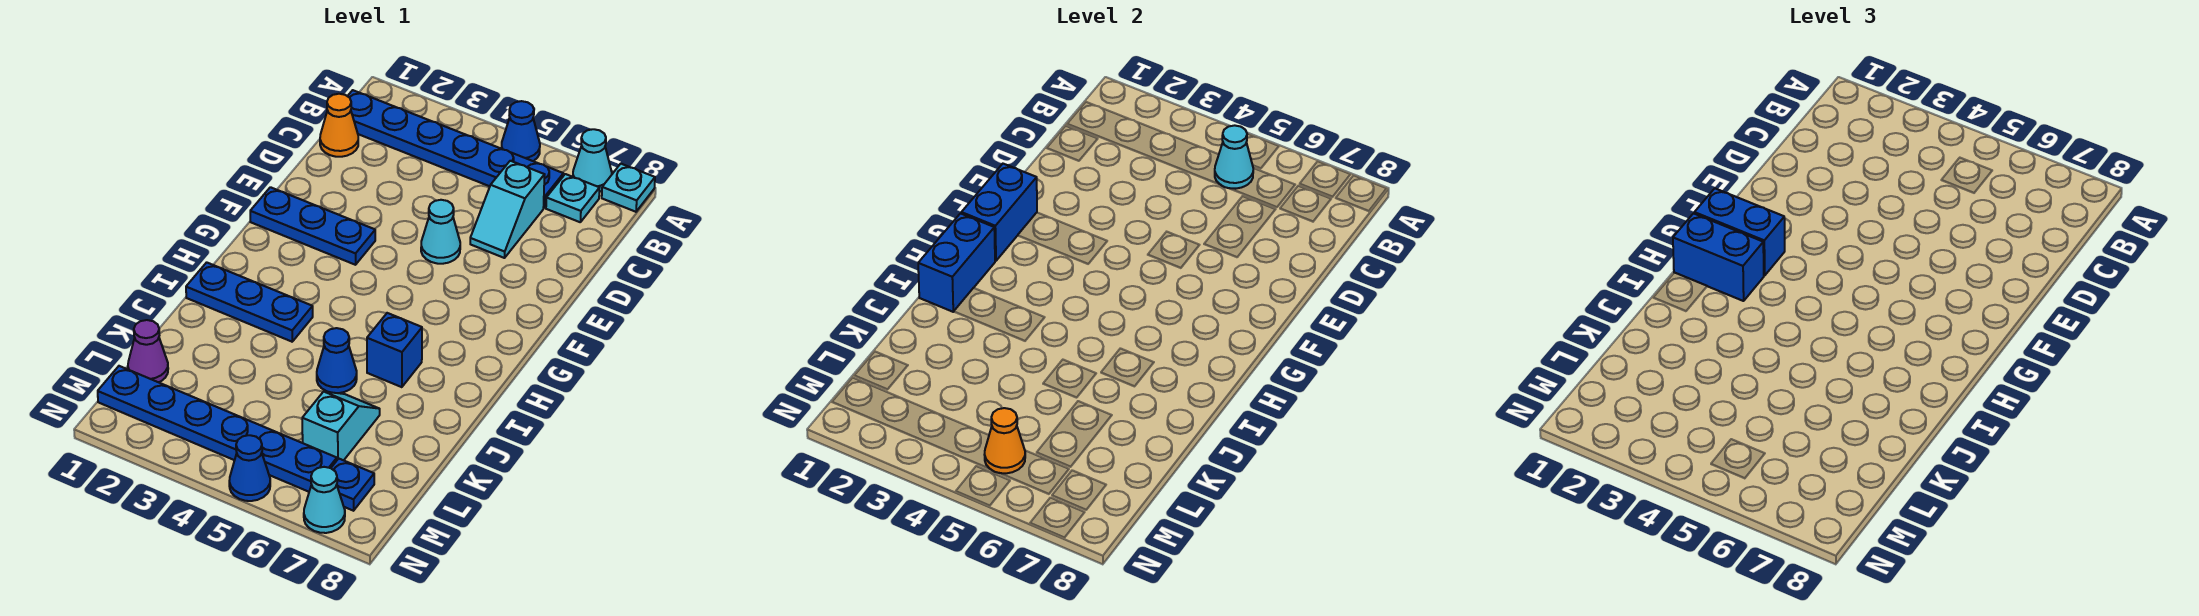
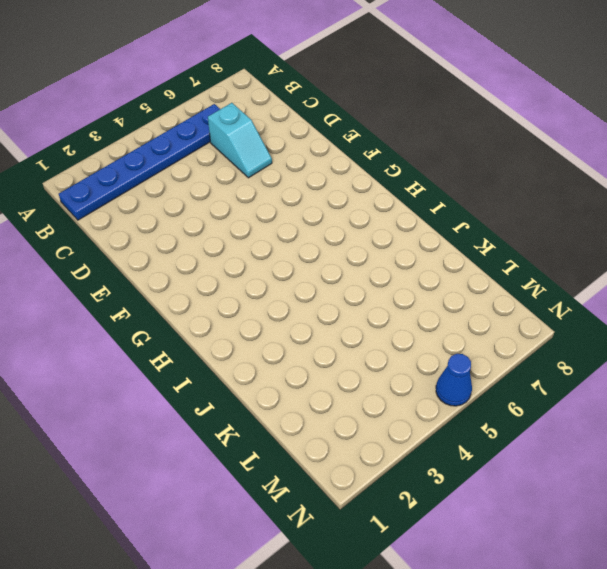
none -> blue cone A5 level 1
none -> cyan cone A7 level 1
none -> cyan plate A8 level 1

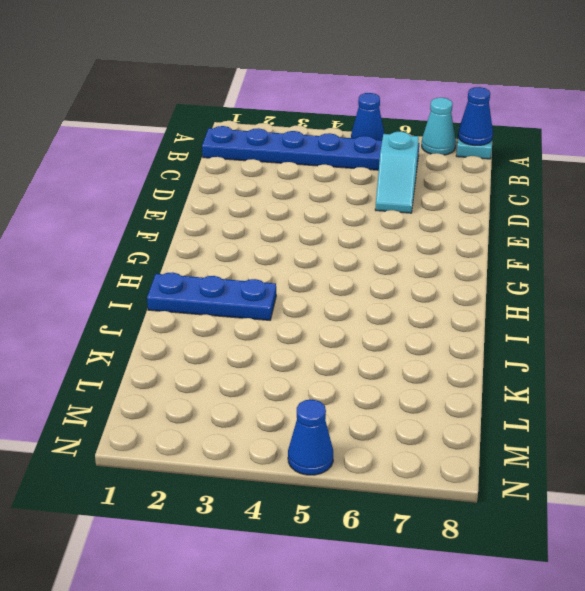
blue cone A8 level 2 -> blue cone J5 level 1
none -> cyan plate B7 level 1
none -> orange cone C1 level 1
none -> cyan cone E5 level 1

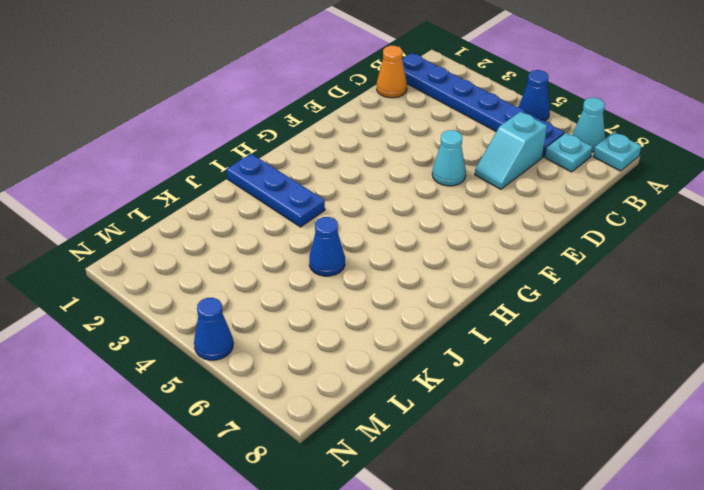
none -> blue plate F1:F3 level 1
none -> blue brick I6 level 1
none -> cyan slope K6:L6 level 1 top L

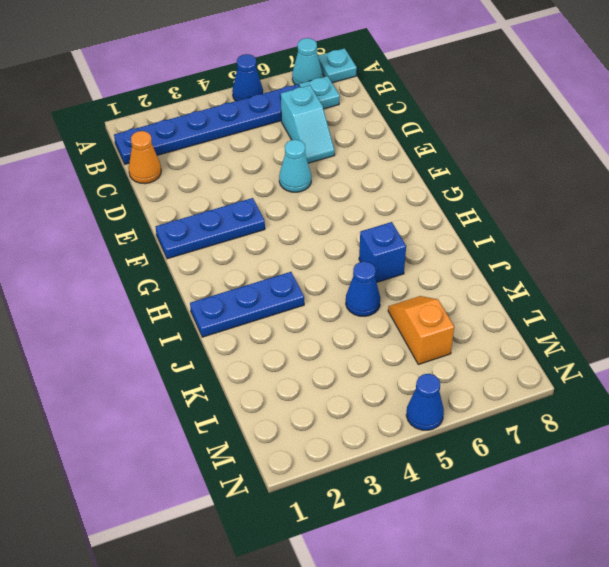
orange slope K6:L6 level 1 top L -> cyan slope K6:L6 level 1 top L
none -> purple cone L1 level 1
none -> blue plate M1:M6 level 1
none -> blue plate M7 level 1

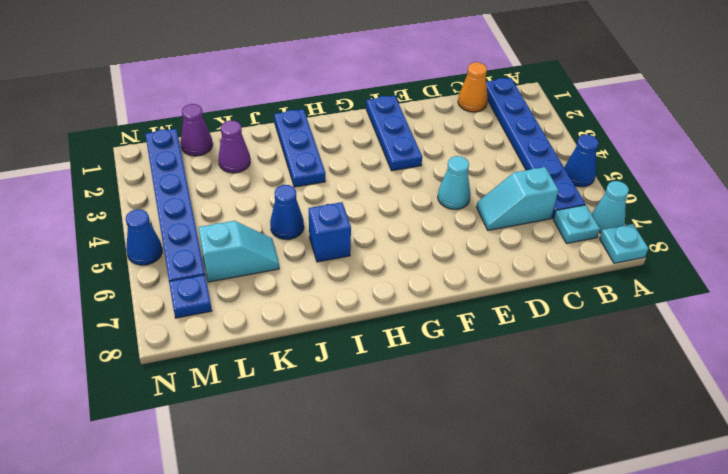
purple cone K2 level 1 -> none
none -> cyan cone N7 level 1
none -> cyan cone B5 level 2
none -> blue brick F1:G1 level 2

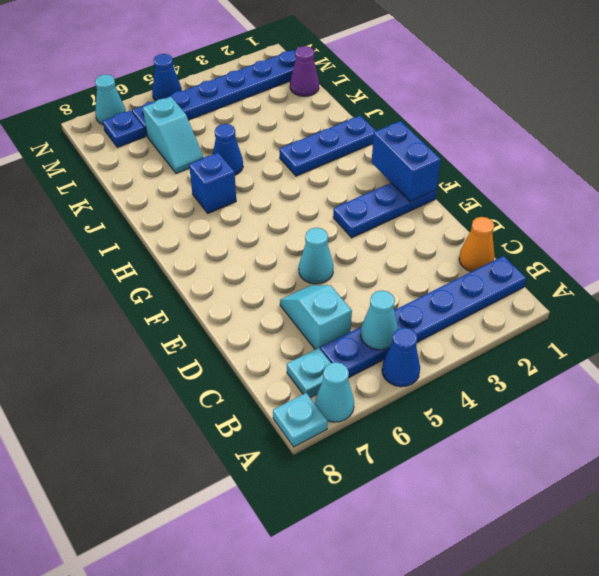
none -> blue brick H1:I1 level 2
none -> orange cone M5 level 2
none -> blue brick G1:G2 level 3

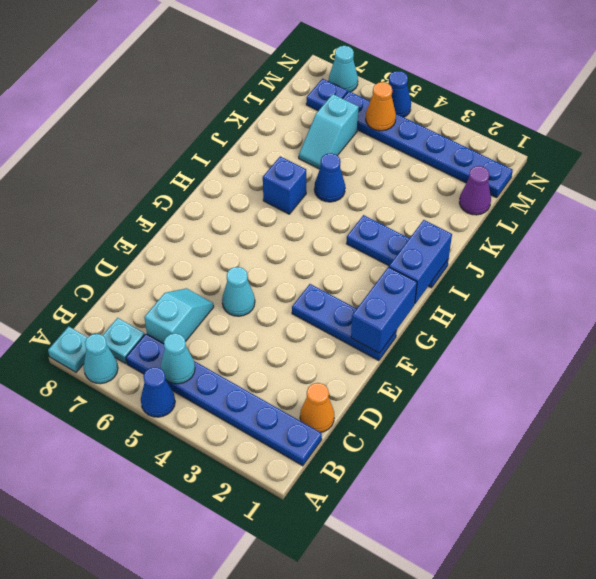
none -> blue brick G1:G2 level 3
none -> blue brick H1:H2 level 3

